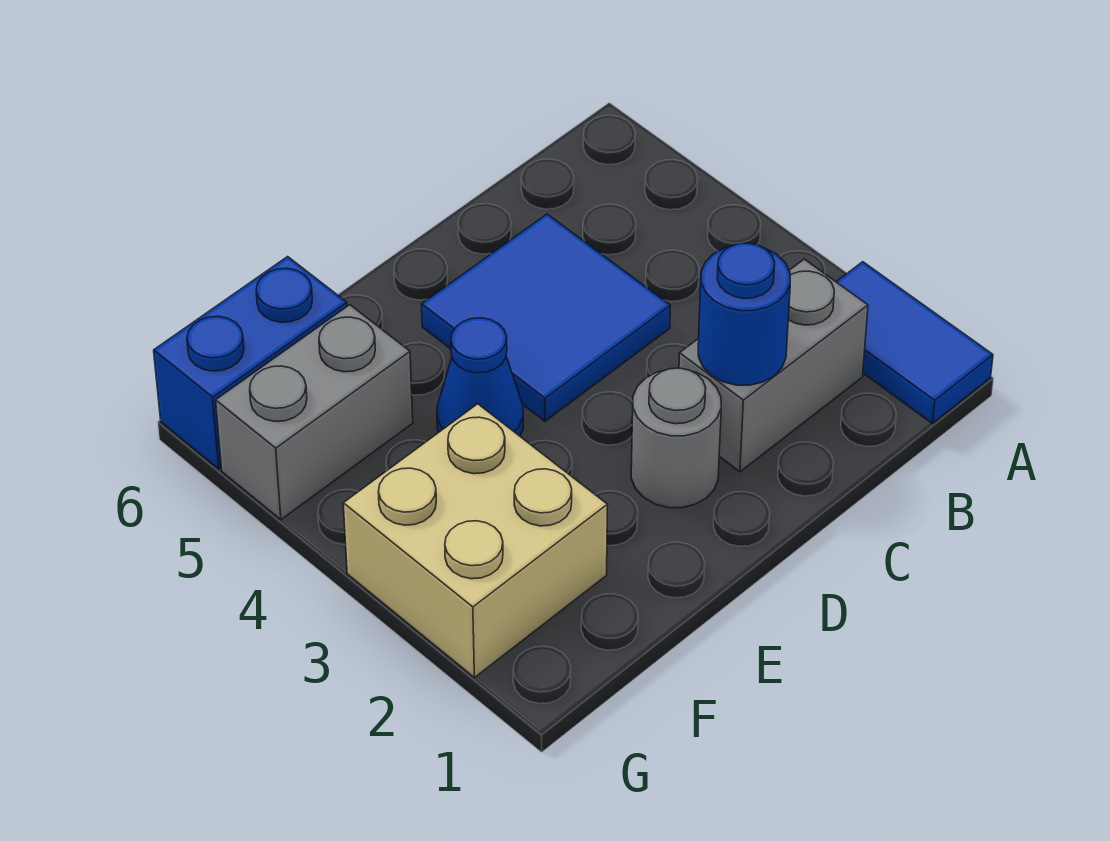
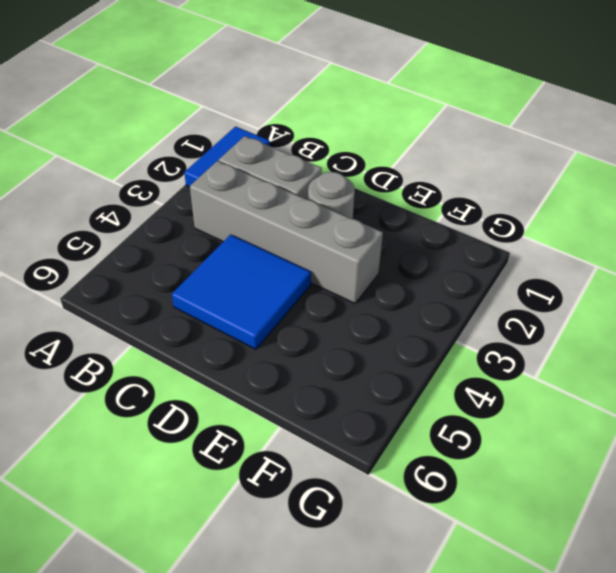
grey brick B3:E3 level 1 -> none
none -> blue cone E4 level 1
none -> tan brick F2:G3 level 1

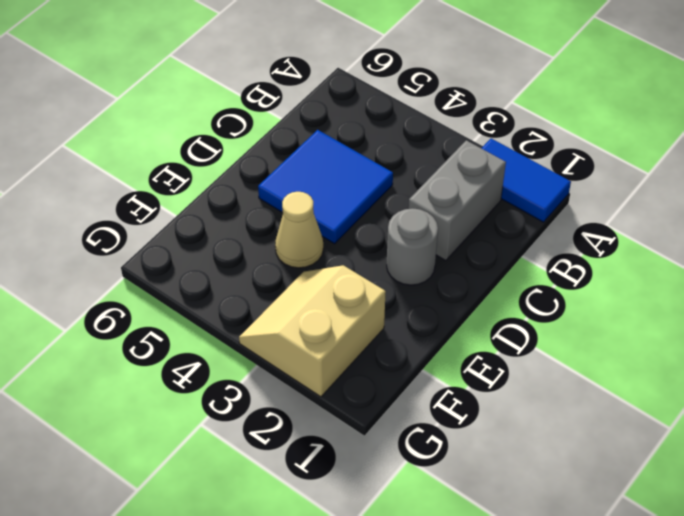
tan cone E4 level 1 -> blue cone E4 level 1
tan slope F2:G3 level 1 top 2 -> tan brick F2:G3 level 1
none -> grey brick F5:G5 level 1
none -> blue brick F6:G6 level 1

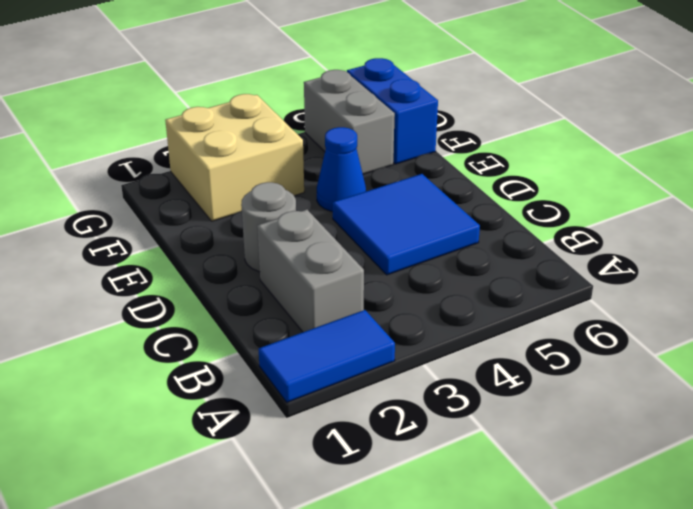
none -> blue round brick C2 level 2

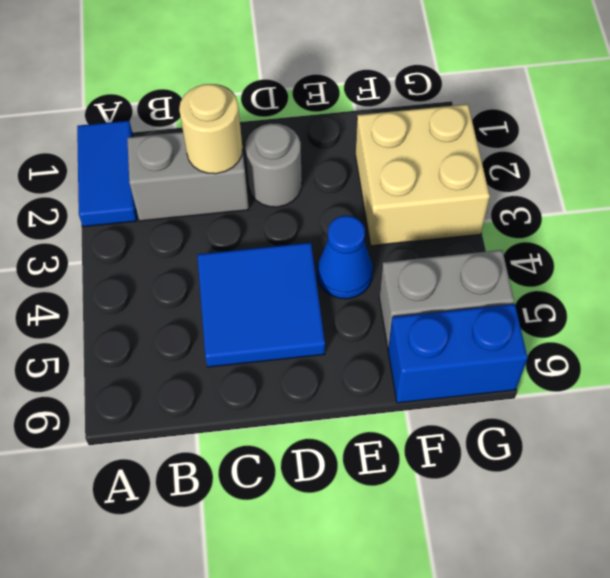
tan round brick C2 level 2 -> blue round brick C2 level 2

